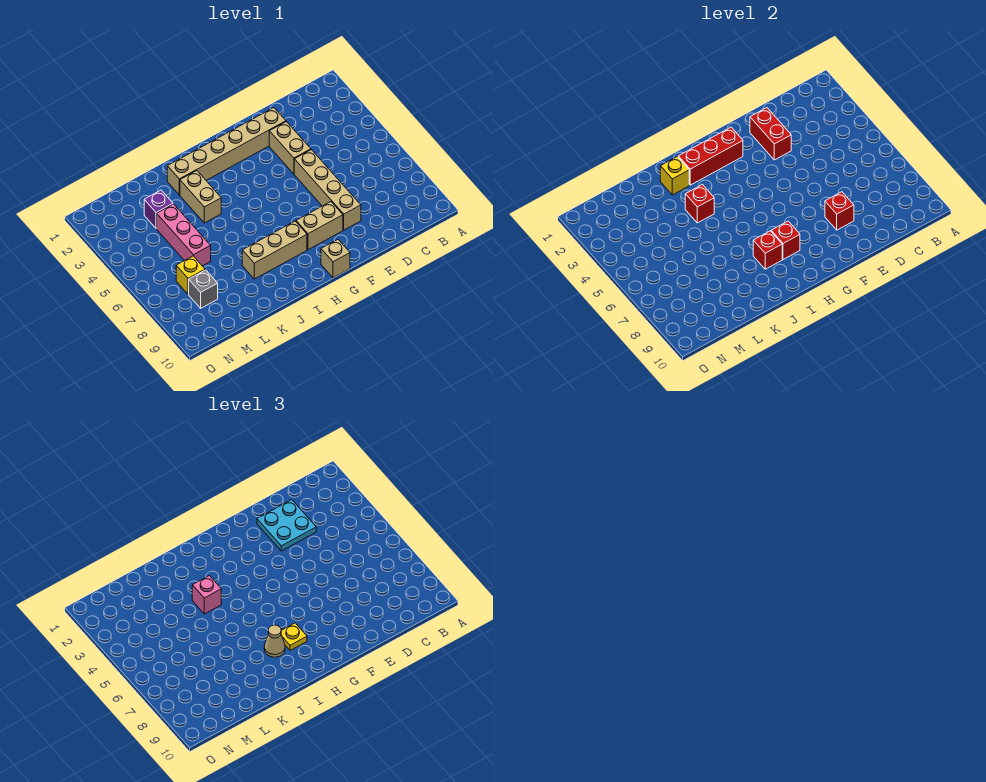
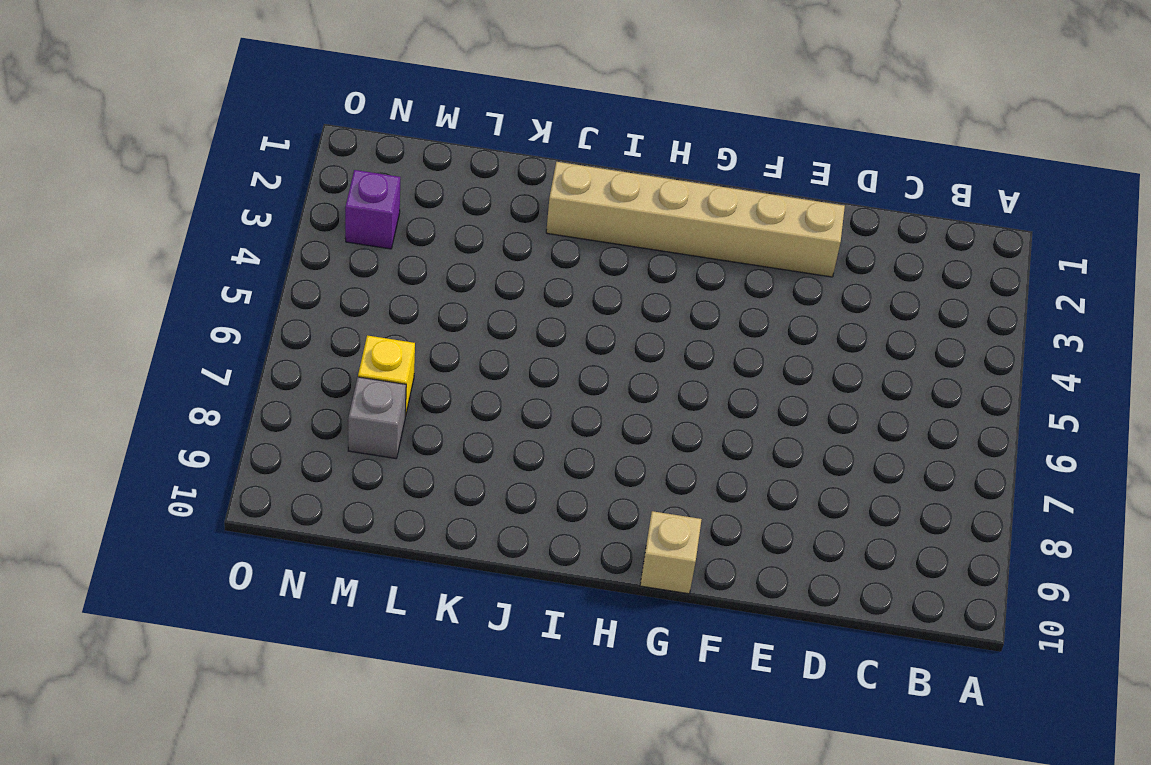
purple brick N3 level 1 -> purple brick L3 level 1
none -> tan brick E3:E4 level 1
none -> tan brick E5:E8 level 1
none -> tan brick F8:G8 level 1

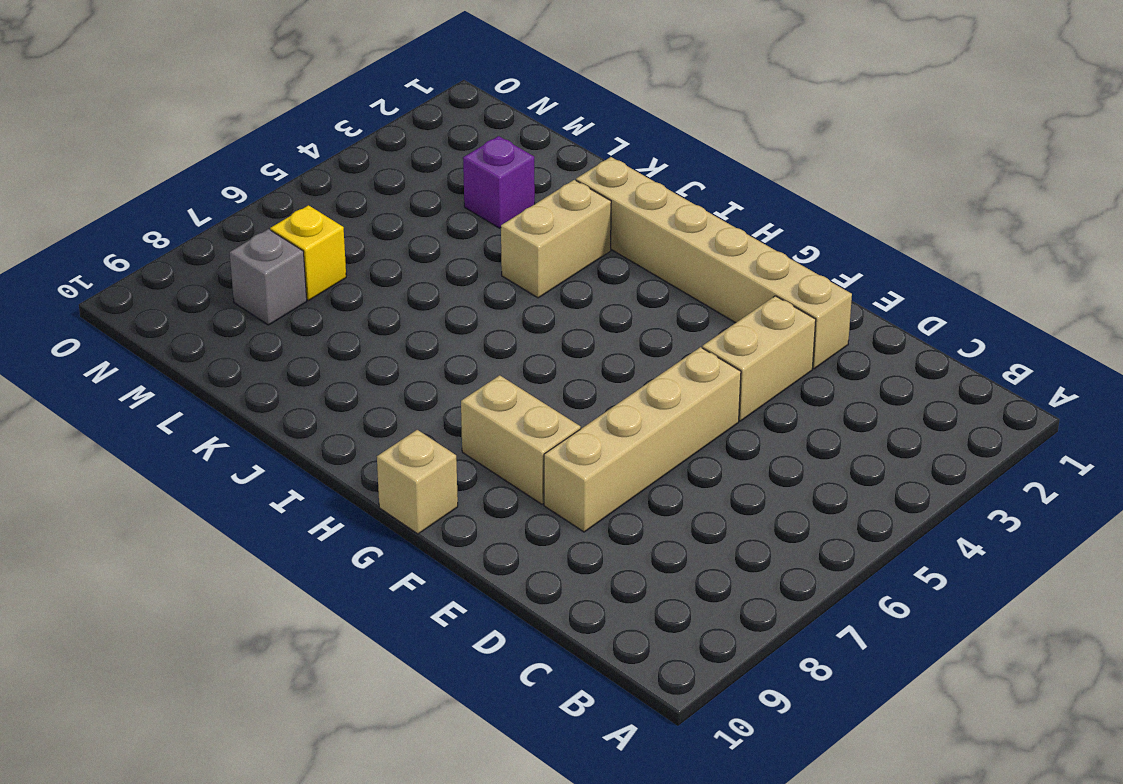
none -> tan brick H8:J8 level 1
none -> pink brick L4:L6 level 1
none -> red brick E2:E3 level 2

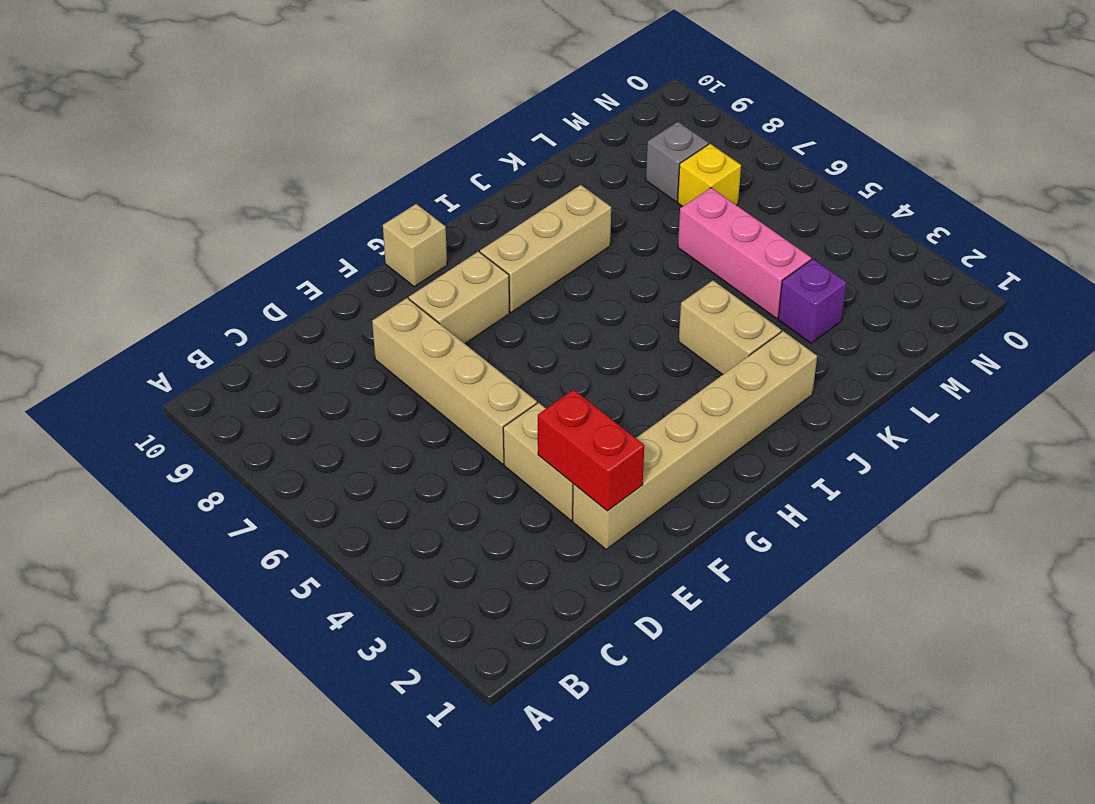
none -> red brick E8 level 2
none -> red brick G2:I2 level 2
none -> red brick H8 level 2

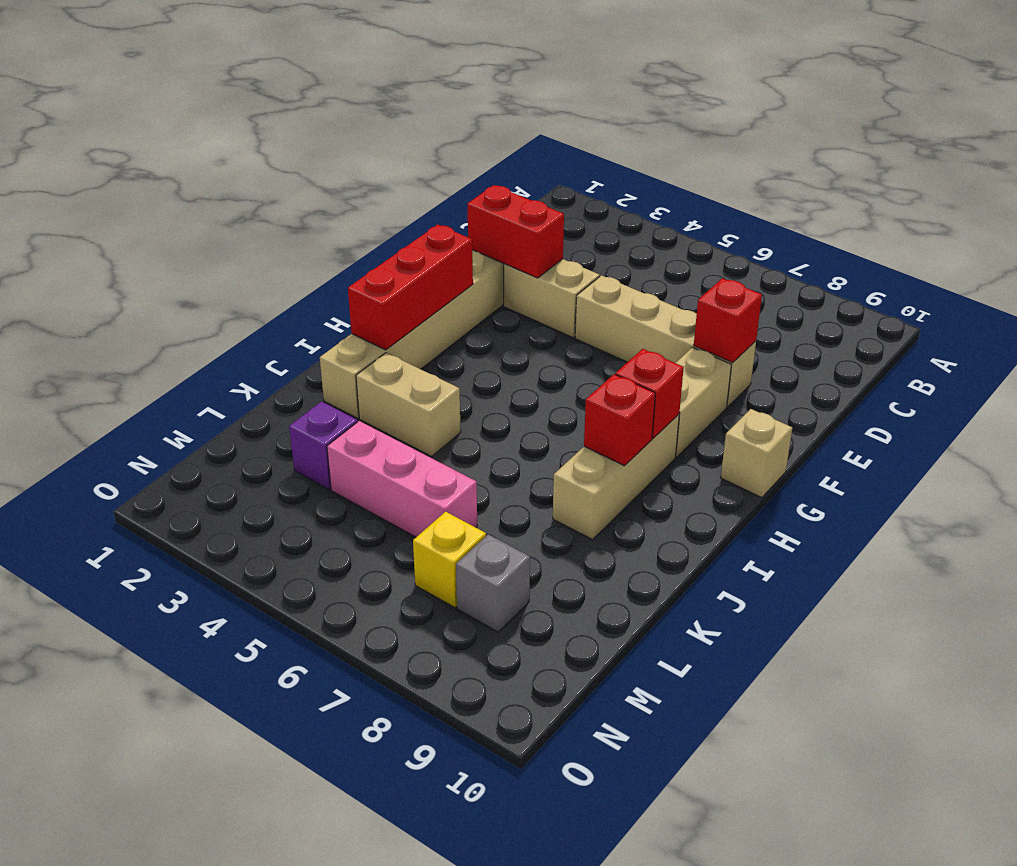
none -> yellow brick J2 level 2
none -> red brick J4 level 2
none -> cyan plate D2:E3 level 3

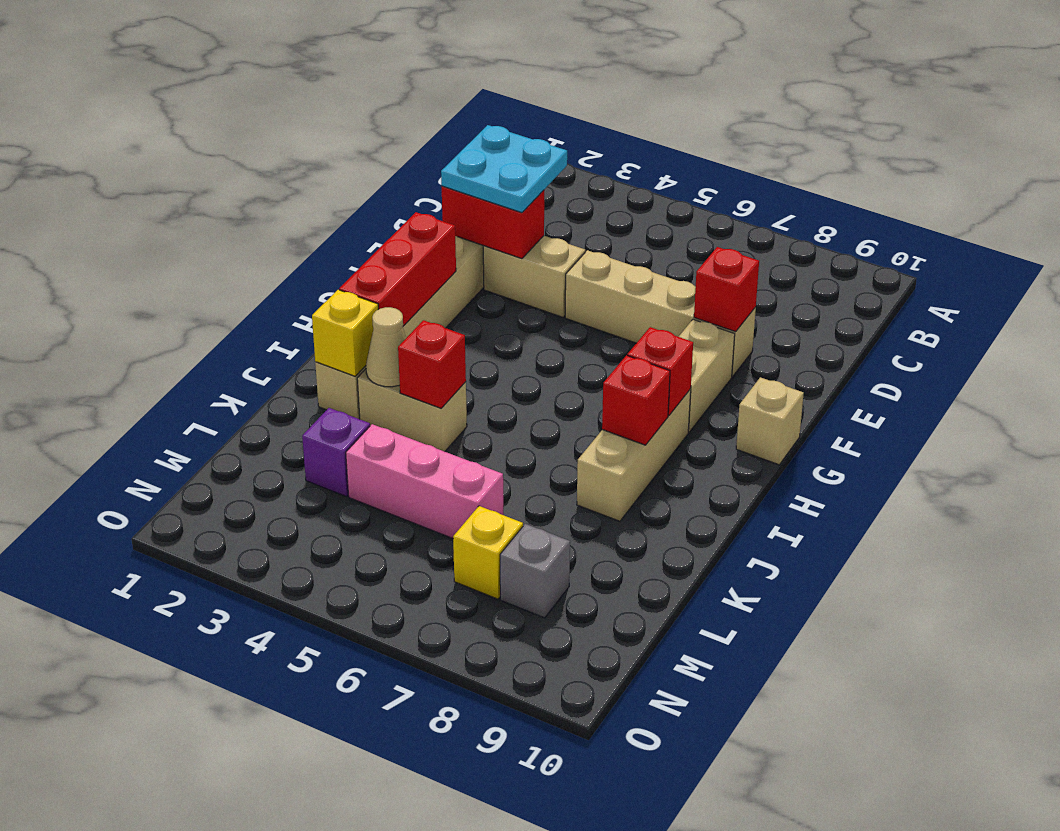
tan cone J3 level 2 -> tan cone I8 level 3
none -> yellow plate H8 level 3
none -> pink brick J4 level 3

